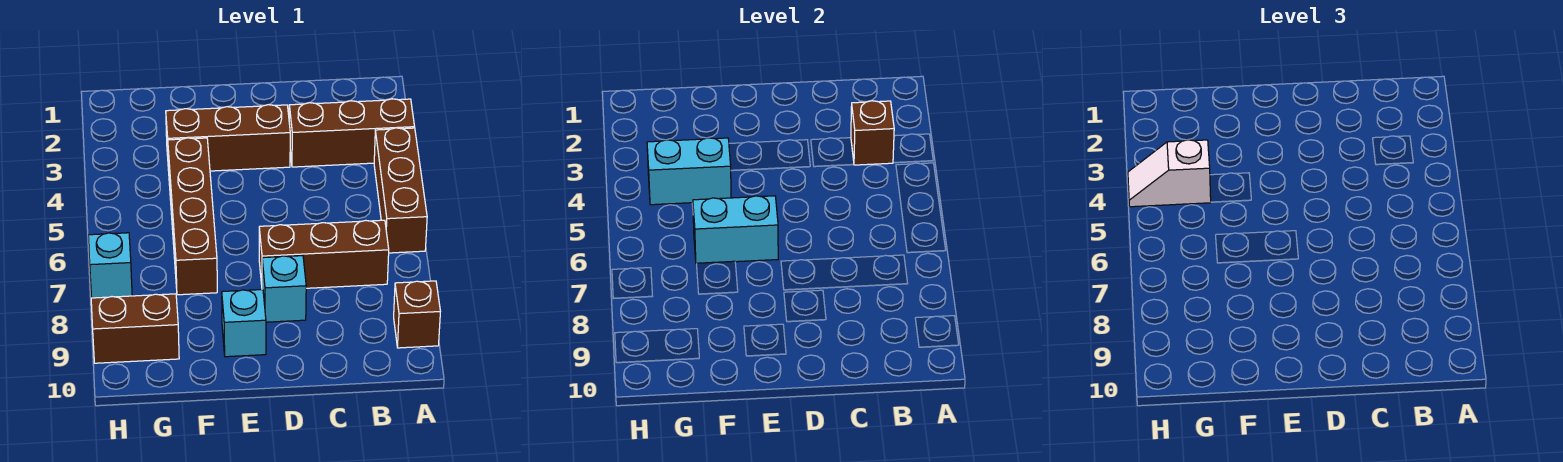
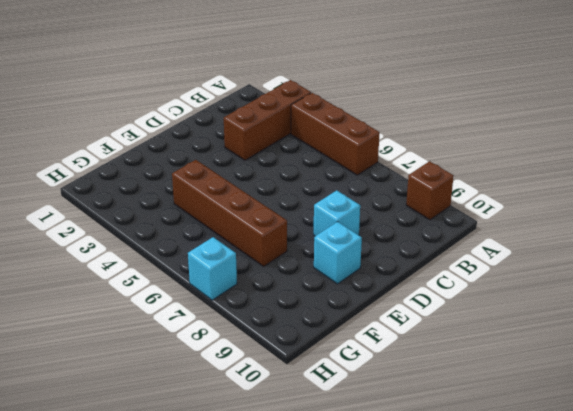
none -> brown brick B7:D7 level 1
none -> brown brick D3:F3 level 1
none -> brown brick G9:H9 level 1

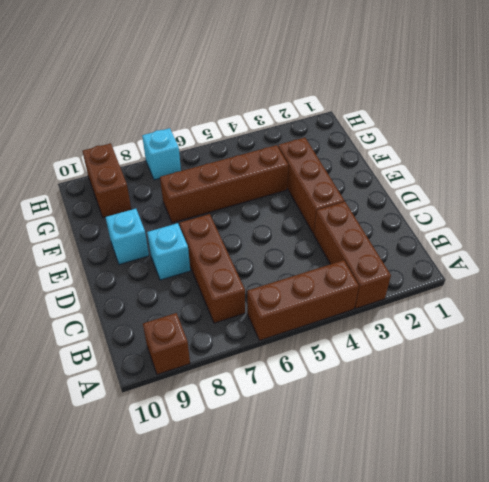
none -> brown brick B3 level 2
none -> cyan brick E6:F6 level 2
none -> cyan brick F4:G4 level 2

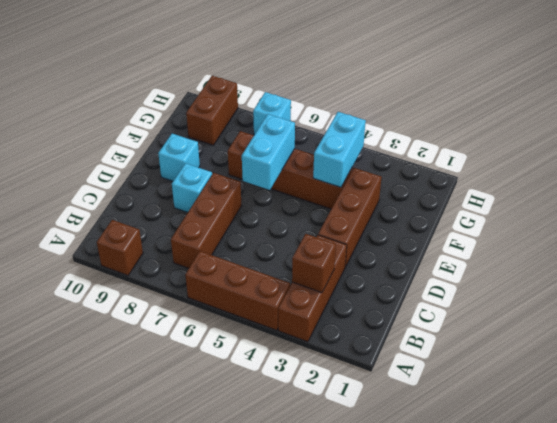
none -> white slope G4:H4 level 3 top G

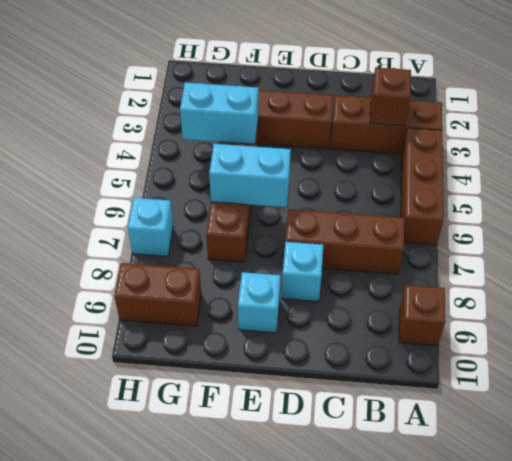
none -> white slope G4:H4 level 3 top G

